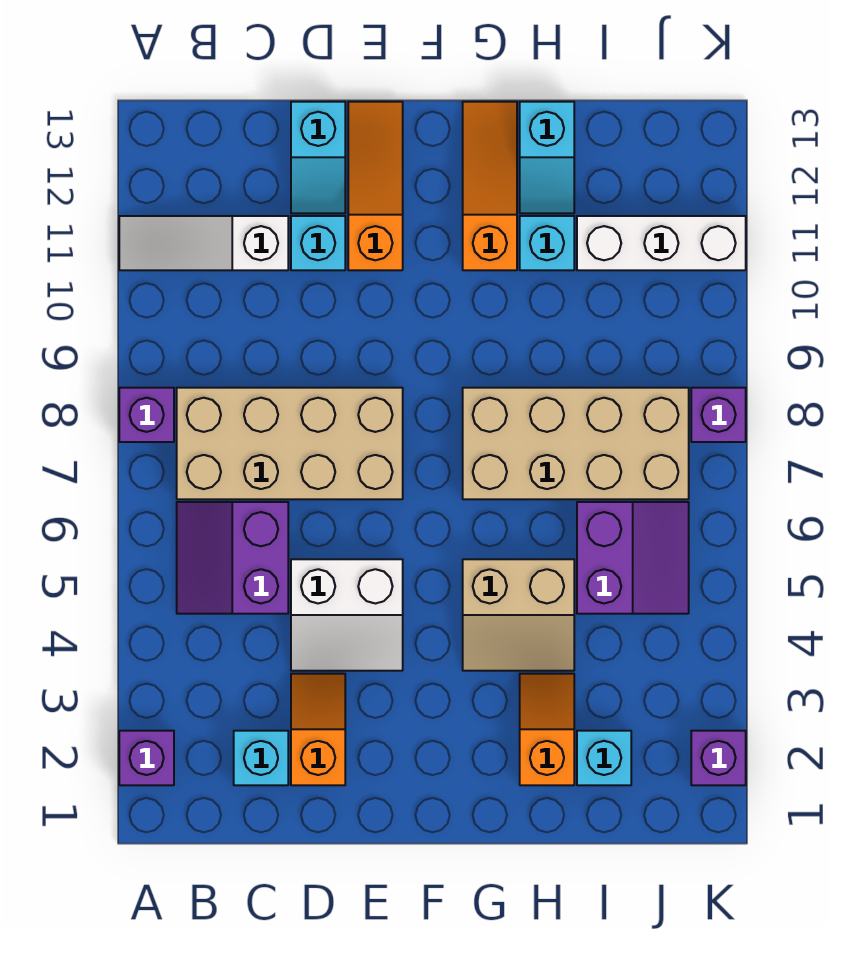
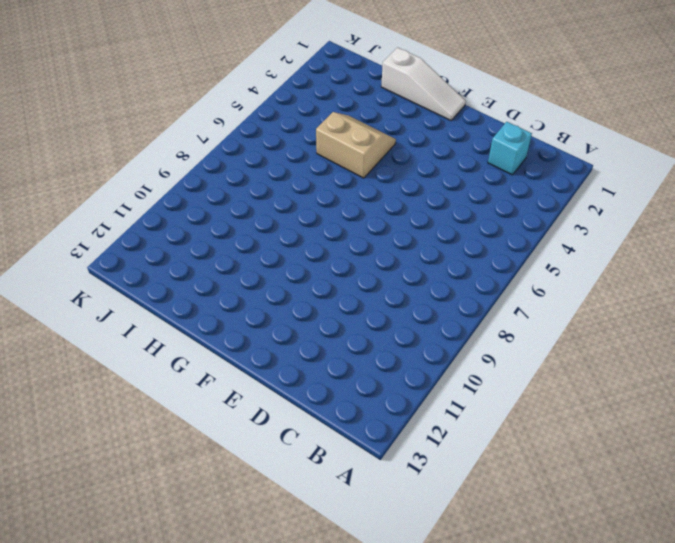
white slope F1:H1 level 1 top H -> white slope A11:C11 level 1 top C
none -> purple brick A2 level 1
none -> purple brick A8 level 1
none -> purple slope B5:C6 level 1 top C

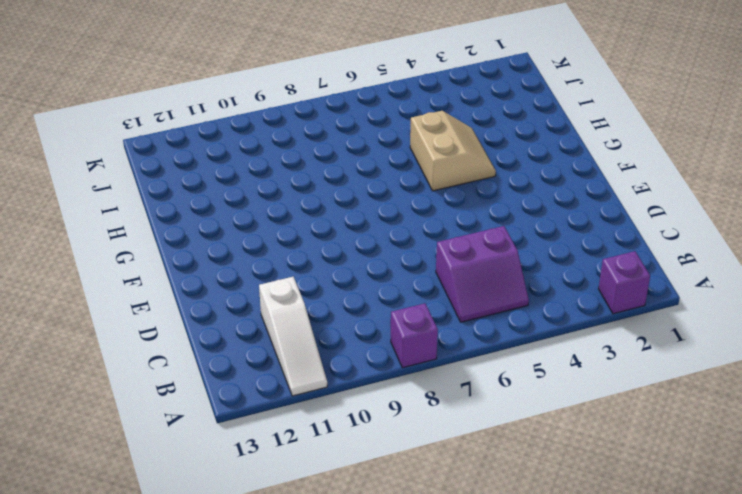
none -> tan brick B7:E8 level 1
none -> cyan brick C2 level 1
none -> orange slope D2:D3 level 1 top 2

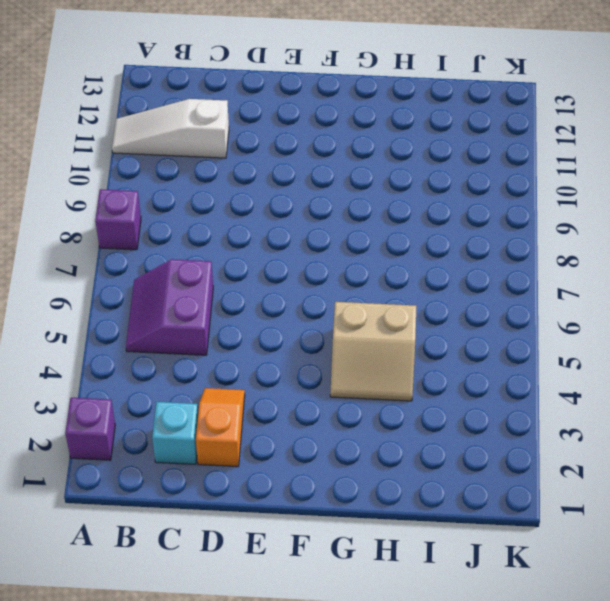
none -> tan brick B7:E8 level 1
none -> white slope D4:E5 level 1 top 5
none -> cyan brick D11 level 1

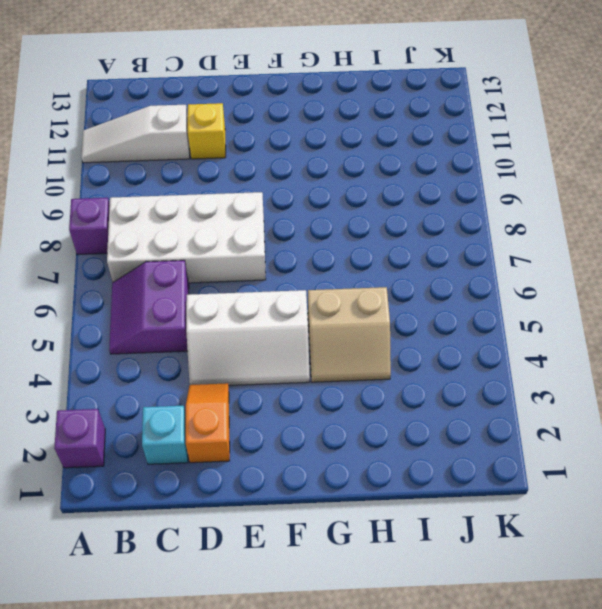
white brick B7:E8 level 1 -> tan brick B7:E8 level 1
white slope D4:F5 level 1 top 5 -> white slope D4:E5 level 1 top 5
yellow brick D11 level 1 -> cyan brick D11 level 1
none -> cyan slope D12:D13 level 1 top 13
none -> orange slope E11:E13 level 1 top 11
none -> tan brick G7:J8 level 1

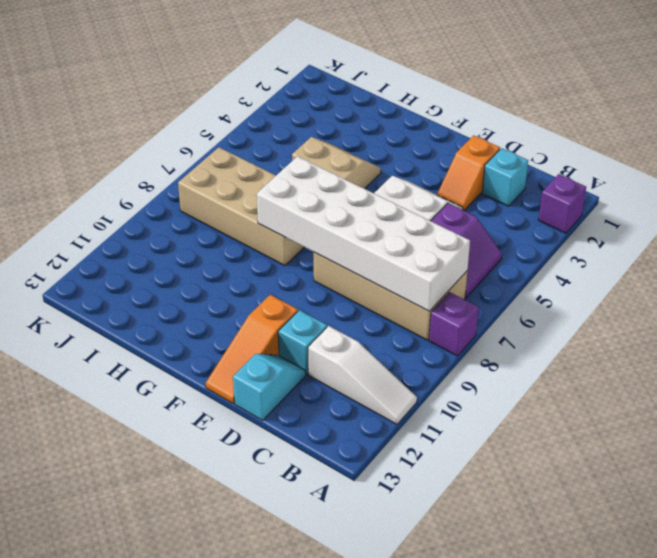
white brick B7:G8 level 2 -> none
none -> orange slope G11:G13 level 1 top 11
none -> orange slope H2:H3 level 1 top 2
none -> cyan brick H11 level 1

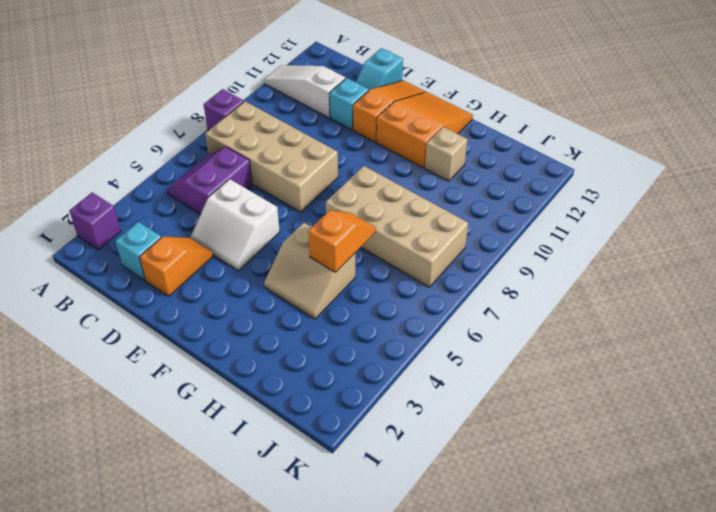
orange slope F11:G13 level 1 top 11 -> orange slope G11:G13 level 1 top 11
orange slope H5:H6 level 2 top 5 -> orange slope H2:H3 level 1 top 2
tan brick H11 level 1 -> cyan brick H11 level 1
none -> cyan slope H12:H13 level 1 top 13
none -> cyan brick I2 level 1
none -> purple slope I5:J6 level 1 top I

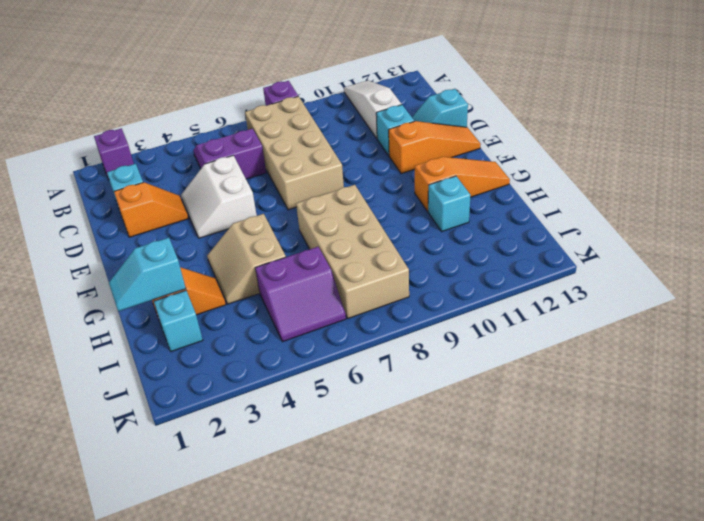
cyan slope H1:H2 level 2 top 2 -> cyan slope H12:H13 level 1 top 13
none -> white brick I11:K11 level 1
none -> purple brick K2 level 1
none -> purple brick K8 level 1

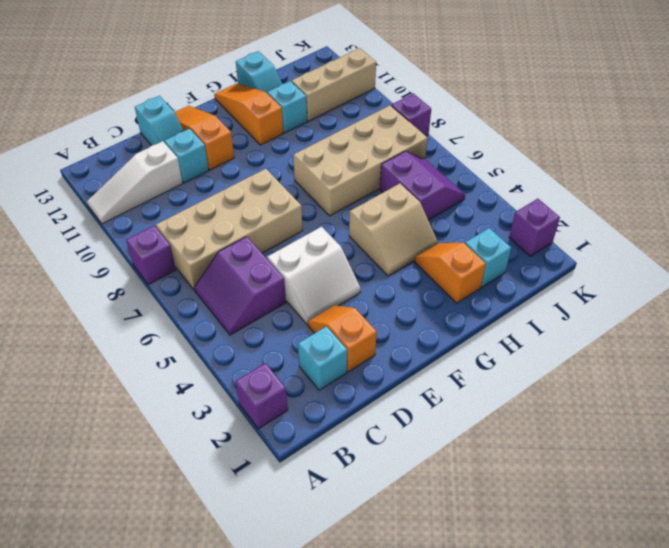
tan brick I11:K11 level 1 -> white brick I11:K11 level 1

